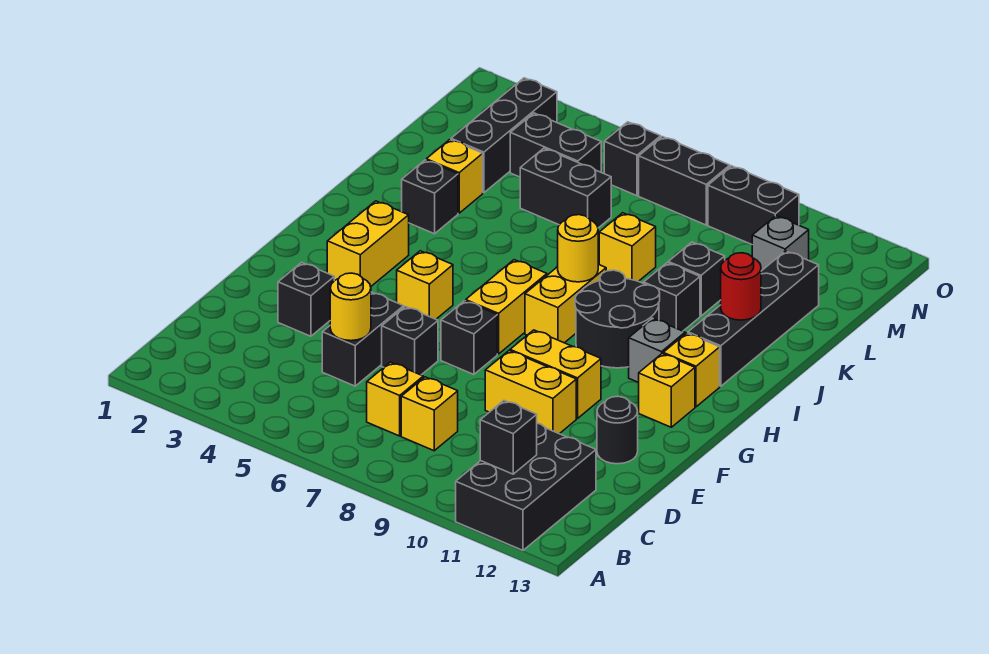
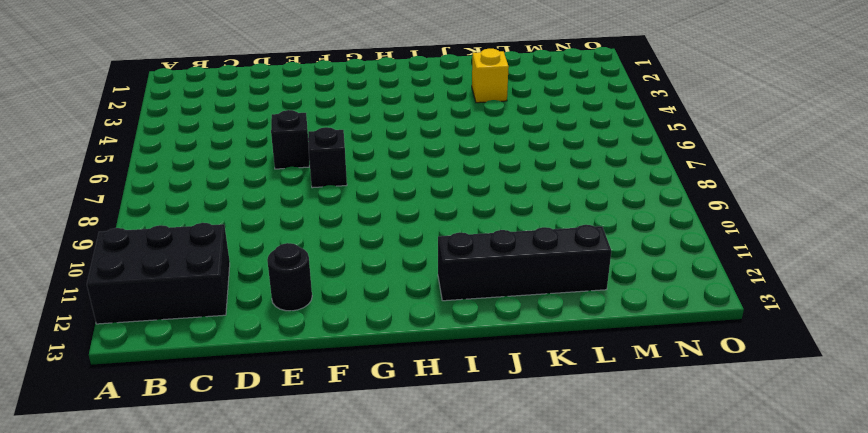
none -> yellow brick C7 level 1
none -> yellow brick C8 level 1
none -> black brick D5:E5 level 1
none -> black brick E3 level 1

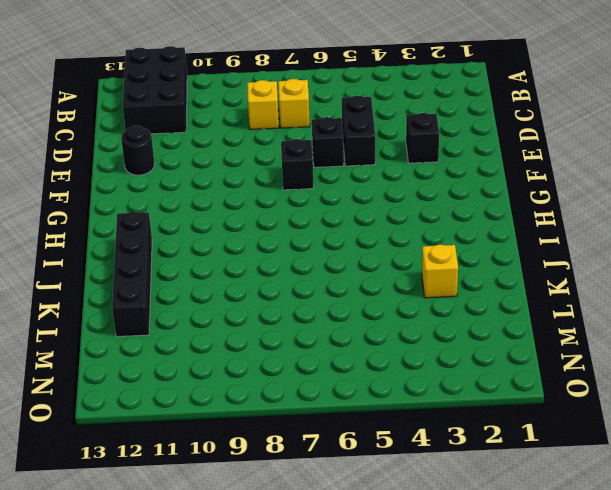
none -> yellow brick E9:E10 level 1
none -> yellow brick F9:F10 level 1
none -> yellow brick G3:H3 level 1
none -> yellow brick G5 level 1

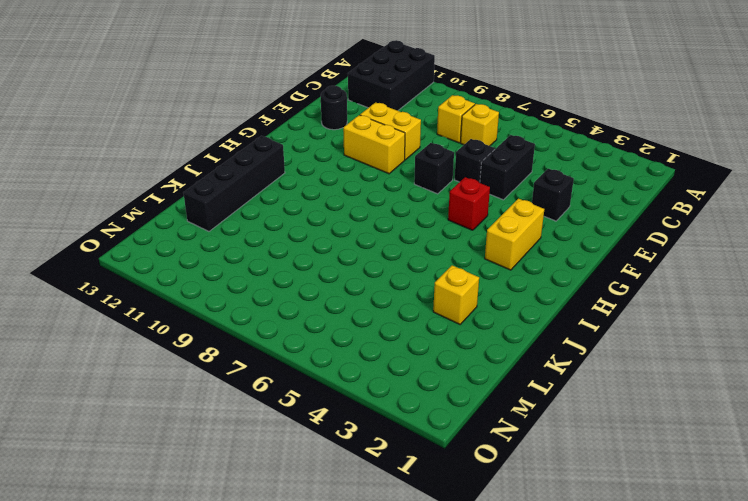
red brick G5 level 1 -> yellow brick G5 level 1
none -> yellow brick G7:H7 level 1
none -> yellow brick G12 level 1
none -> yellow brick H8:I8 level 1
none -> black round brick H9:I10 level 1

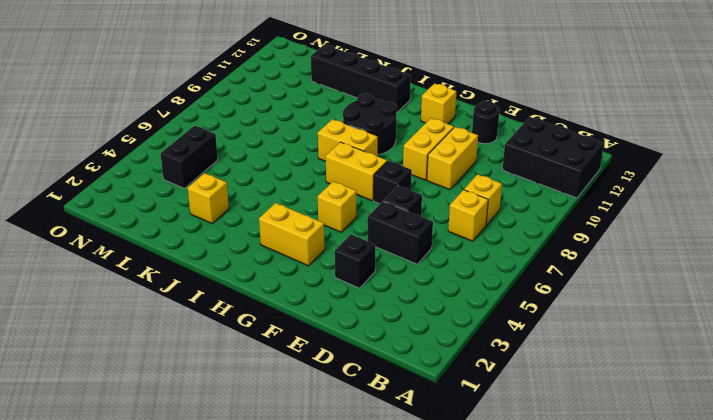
none -> grey brick H11 level 1
none -> yellow brick H12 level 1
none -> black brick J3 level 1
none -> black brick J10 level 1

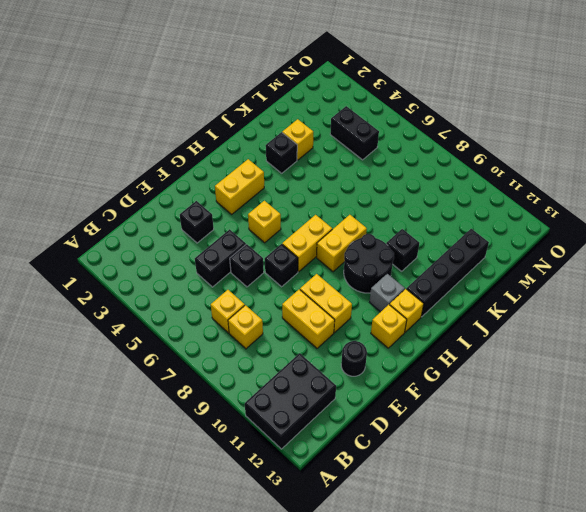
none -> yellow brick K8 level 1
none -> black brick K10 level 1
none -> black brick L3:N3 level 1
none -> black brick L5:L6 level 1

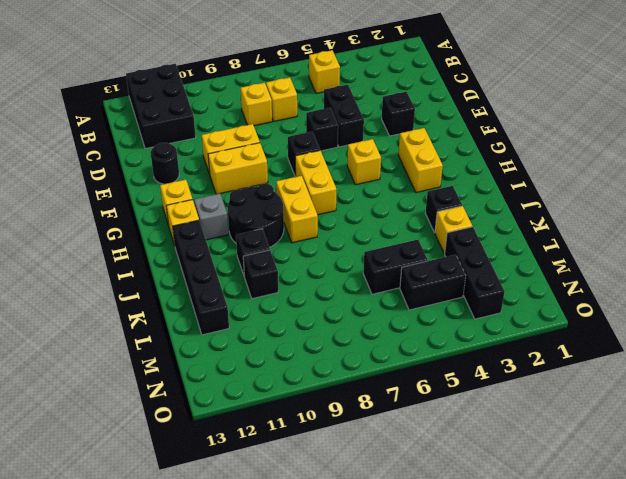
yellow brick B5 level 1 -> yellow brick K8 level 1
none -> grey brick M11 level 1
none -> black brick N6 level 1
none -> black brick N7:N8 level 1
none -> black brick N9:N10 level 1

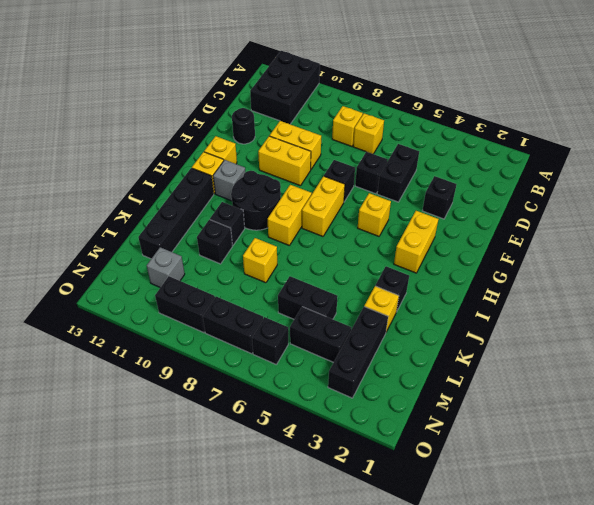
none -> black brick B11 level 2
none -> yellow round brick D5 level 2
none -> yellow round brick I8 level 2
none -> red round brick J12 level 2

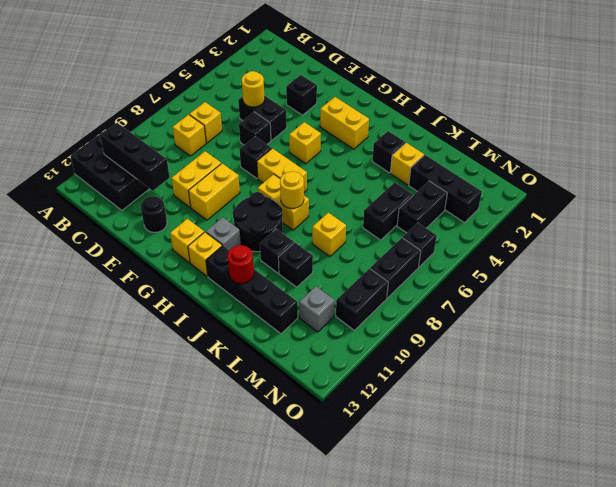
black brick B11:D11 level 2 -> black brick B11 level 2

